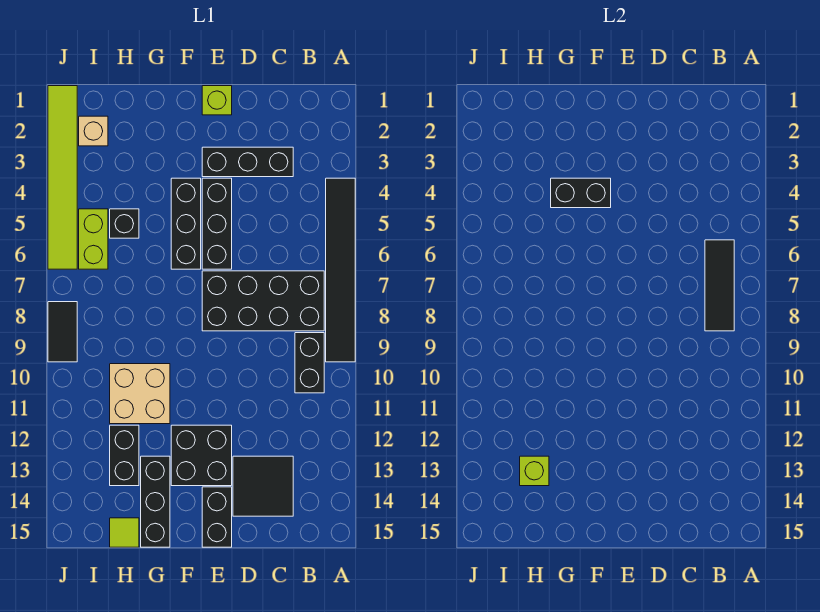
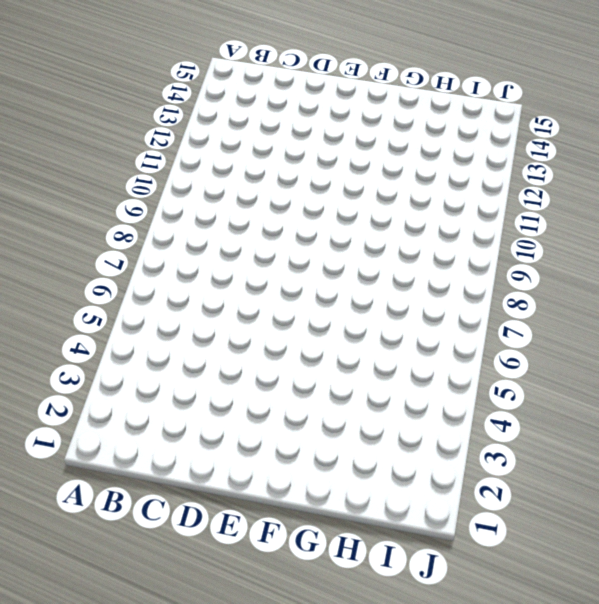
none -> black tile A4:A9 level 1
none -> black brick B7:E8 level 1
none -> black brick B9:B10 level 1

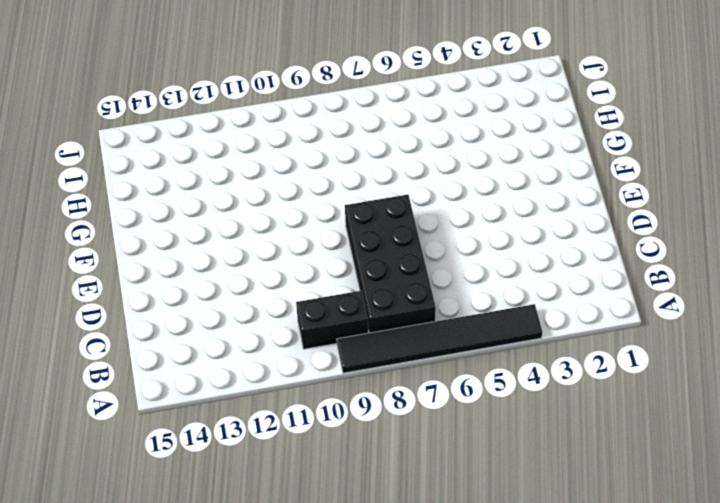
none -> black brick C3:E3 level 1
none -> black tile C13:D14 level 1
none -> lime brick E1 level 1

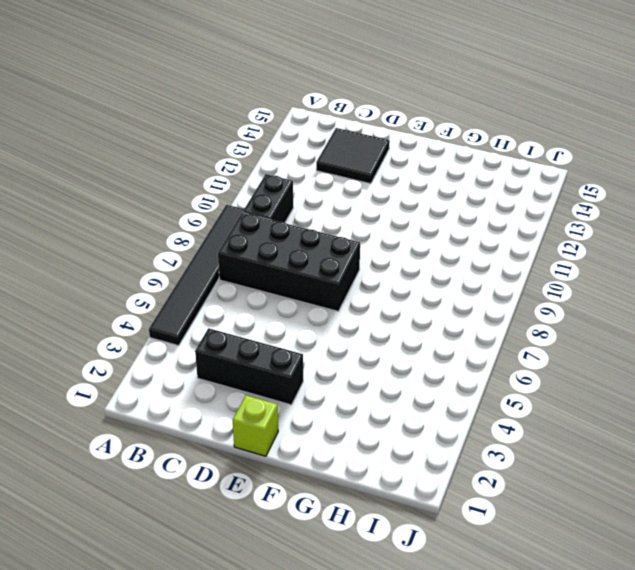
none -> black brick E4:E6 level 1
none -> black brick E12:F13 level 1
none -> black brick E14:E15 level 1

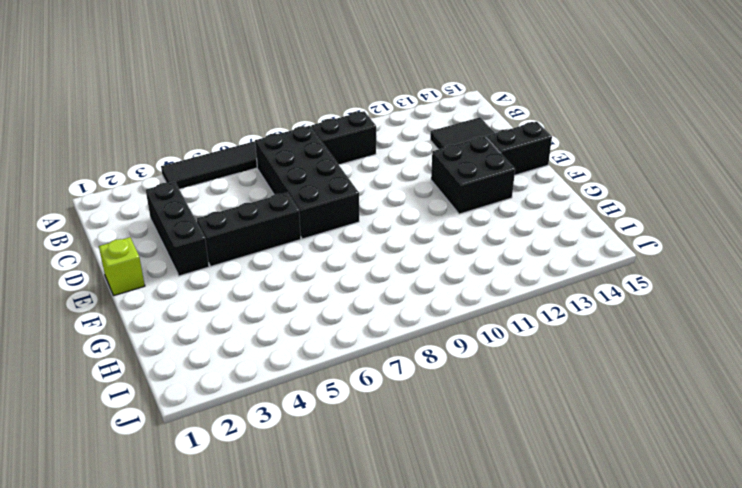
none -> black brick F4:F6 level 1
none -> tan brick G10:H11 level 1
none -> black brick G13:G15 level 1

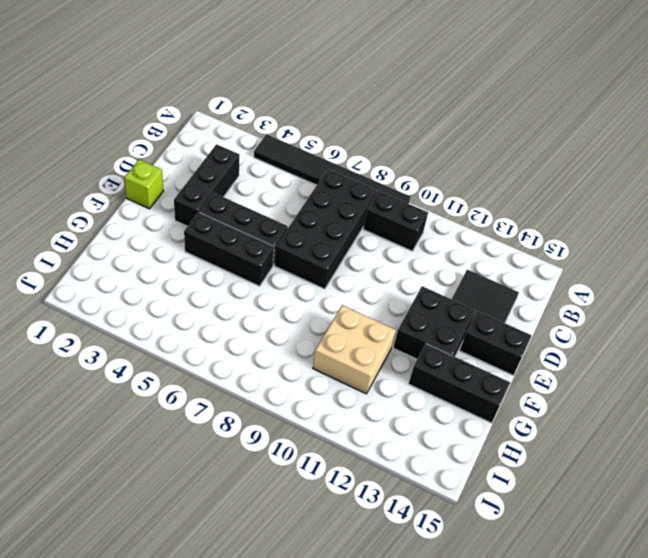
none -> black brick H5 level 1
none -> black brick H12:H13 level 1
none -> lime tile H15 level 1

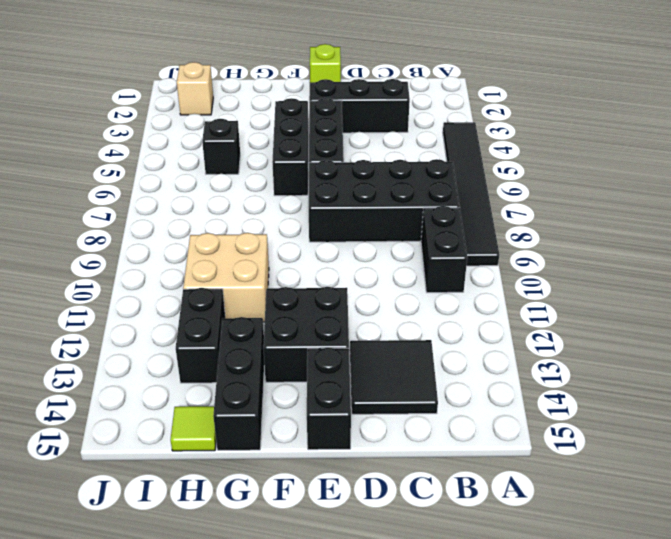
none -> lime brick I5:I6 level 1
none -> lime tile J1:J6 level 1
none -> black tile J8:J9 level 1

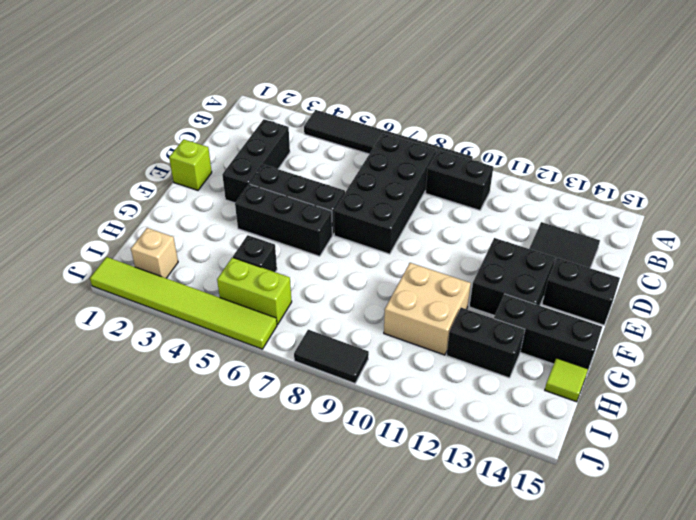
none -> black tile B6:B8 level 2
none -> black brick F4:G4 level 2
none -> lime brick H13 level 2

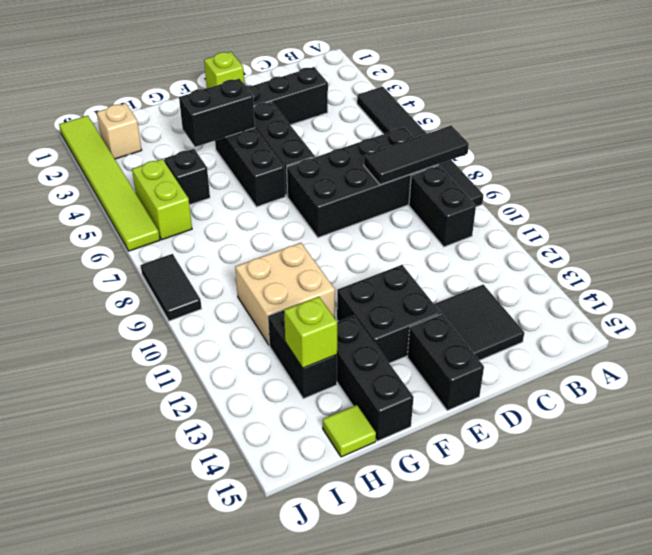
black tile A8:C8 level 2 -> black tile B6:B8 level 2

